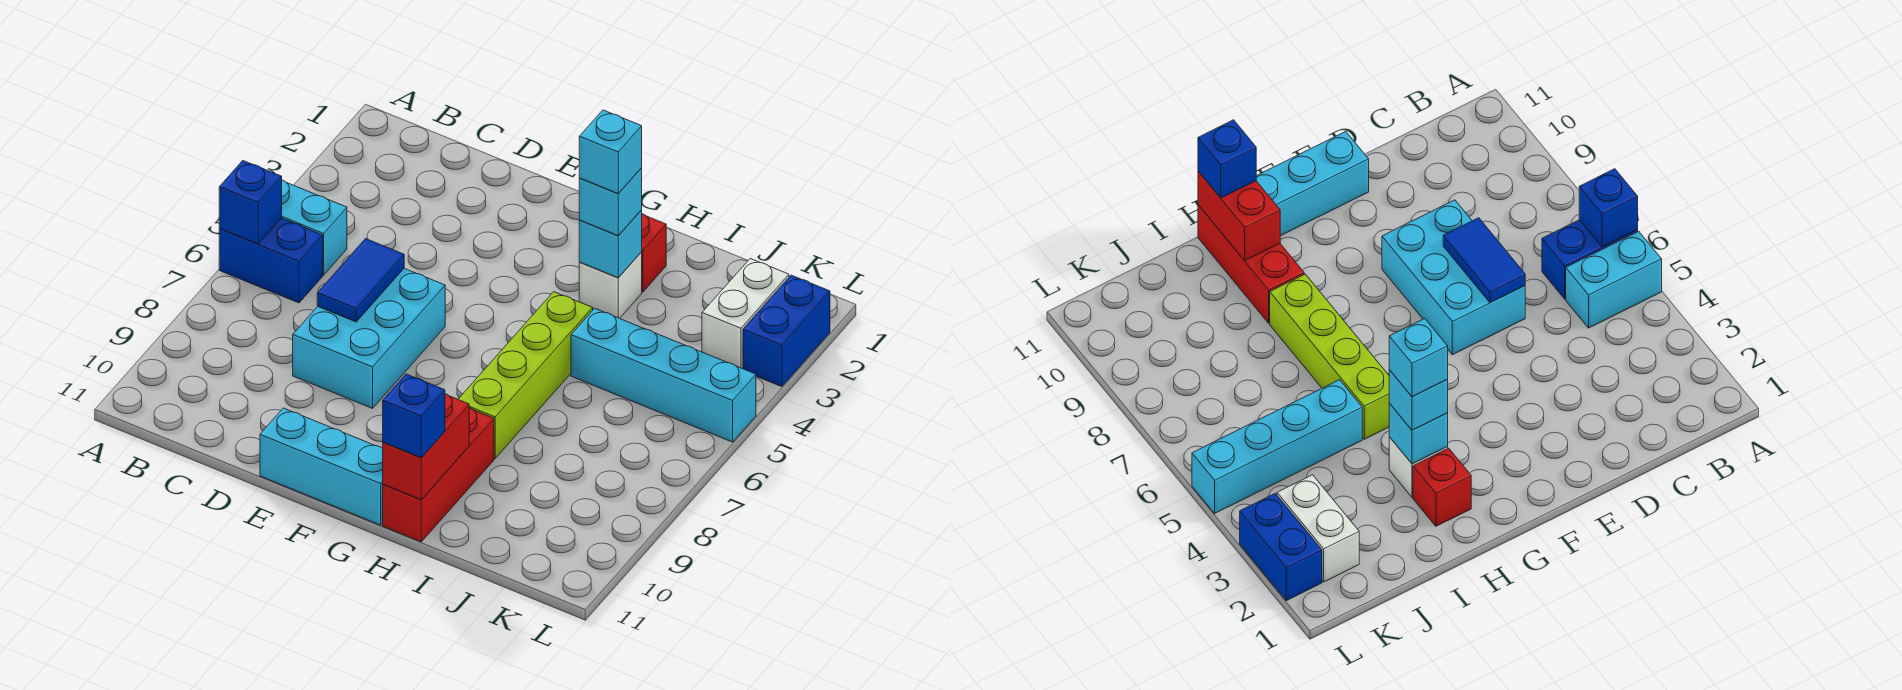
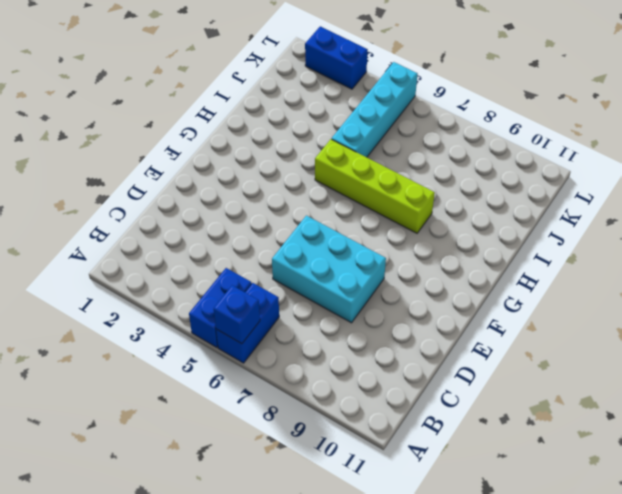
blue brick A5:B5 level 1 -> cyan brick A5:B5 level 1
none -> cyan brick E11:G11 level 1
none -> red brick H2 level 1
none -> white brick H3 level 1

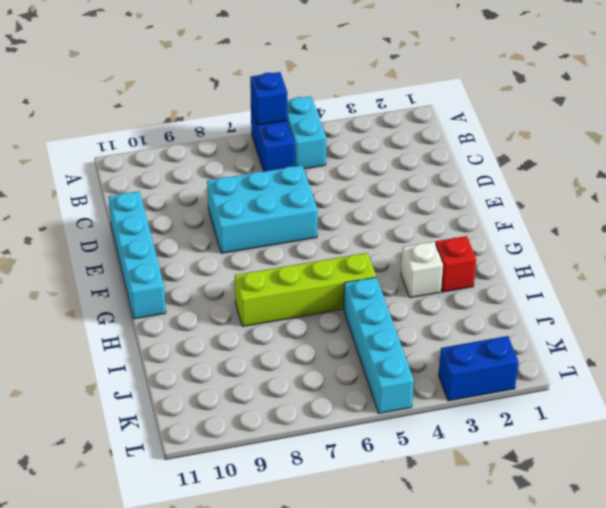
cyan brick D11:G11 level 1 -> cyan brick E11:G11 level 1
none -> red brick H9:H11 level 1
none -> white brick K2:K3 level 1
none -> blue tile D6:D7 level 2

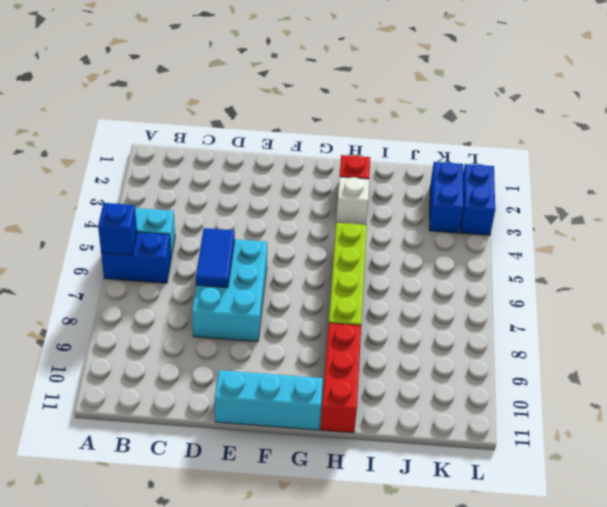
blue brick K2:K3 level 1 -> white brick K2:K3 level 1
none -> cyan brick I5:L5 level 1
none -> cyan brick H3 level 2
none -> red brick H10:H11 level 2

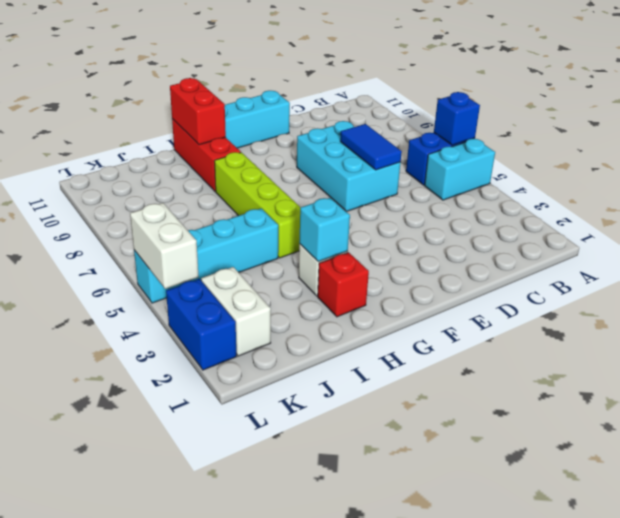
white brick L4:L5 level 2 -> none
none -> cyan brick H3 level 3
none -> blue brick H11 level 3
none -> cyan brick H3 level 4

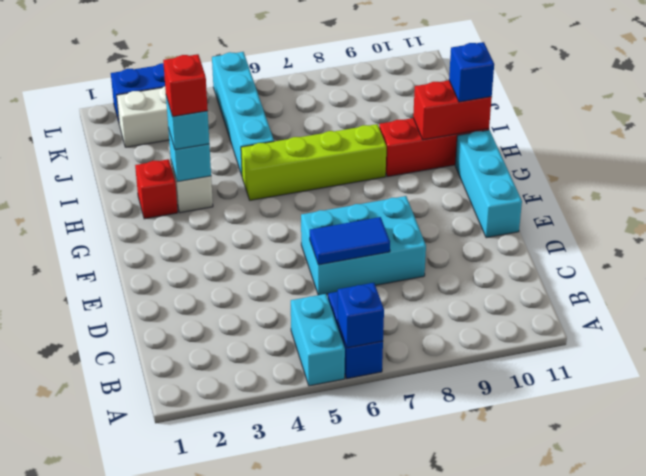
red brick H3 level 4 -> cyan brick H3 level 4

